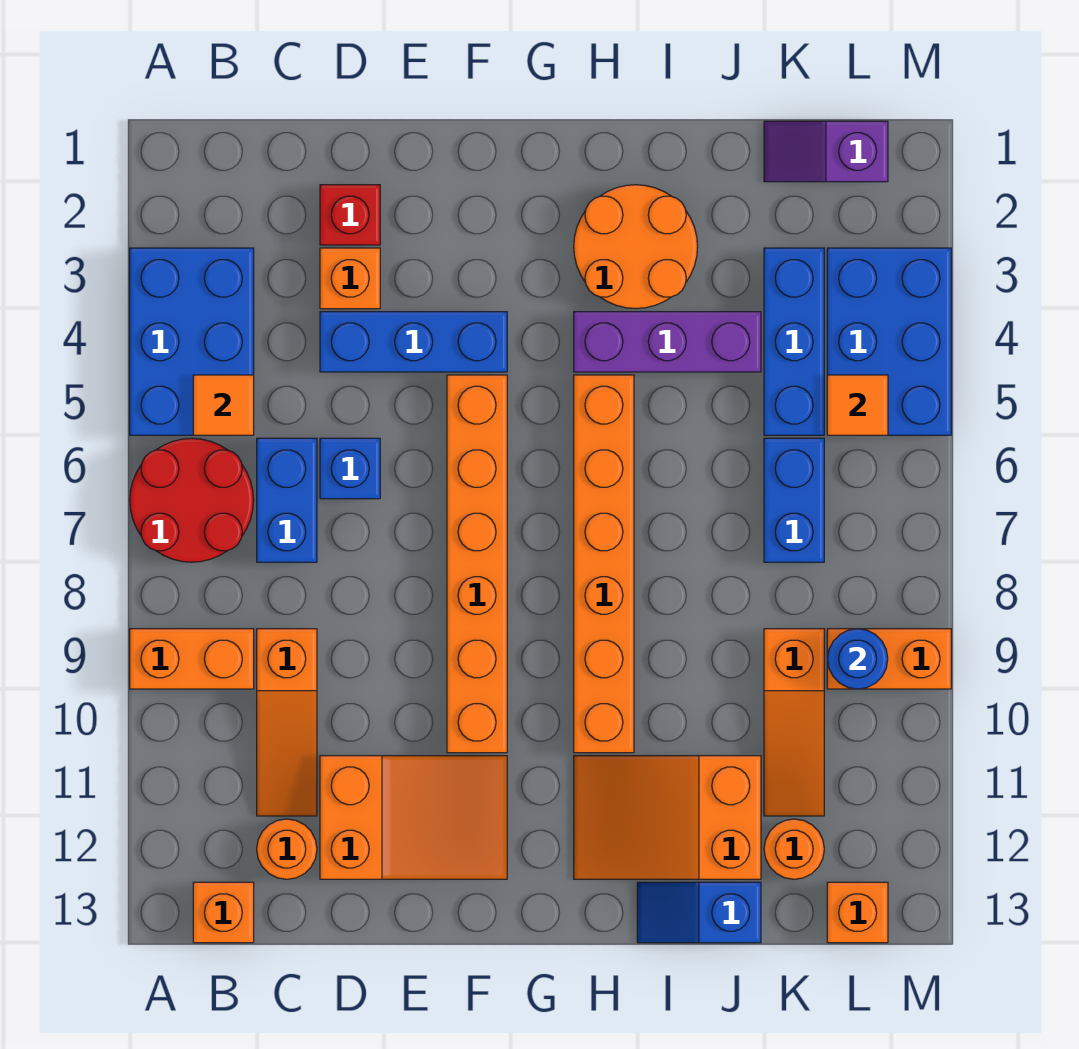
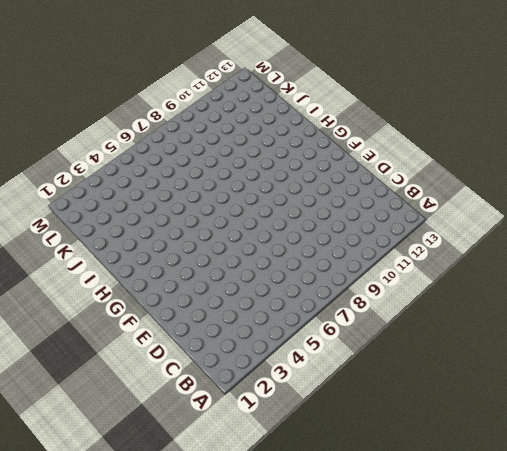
none -> blue brick A3:B5 level 1
none -> red round brick A6:B7 level 1
none -> orange brick A9:B9 level 1

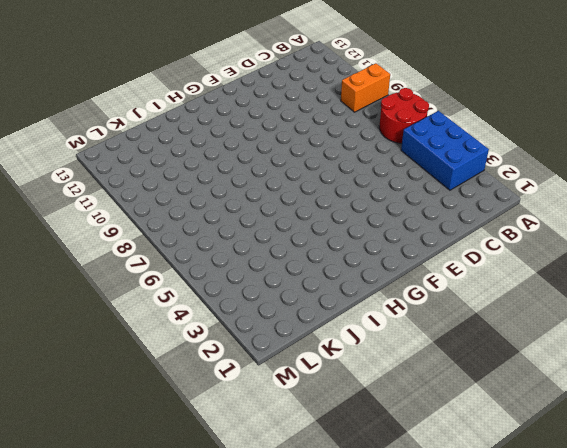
none -> orange brick B13 level 1
none -> blue brick C6:C7 level 1
none -> orange slope C9:C11 level 1 top 9

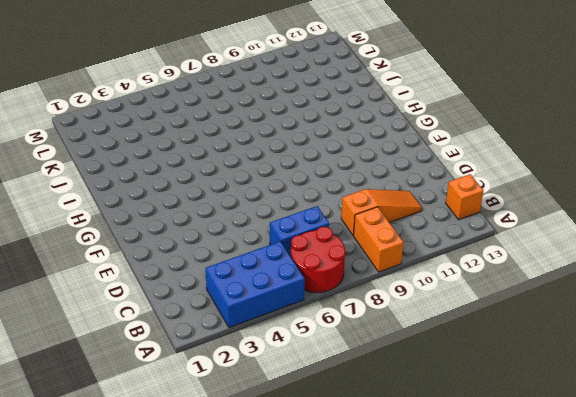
none -> orange round brick C12 level 1
none -> red brick D2 level 1
none -> orange brick D3 level 1

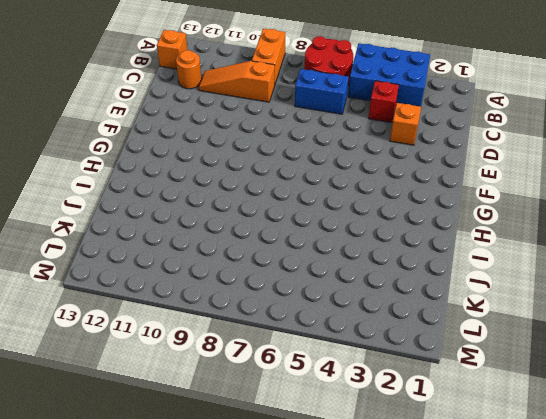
red brick C4 level 1 -> red brick D2 level 1
none -> blue brick D4:F4 level 1
none -> blue brick D6 level 1
none -> orange slope D11:F12 level 1 top D

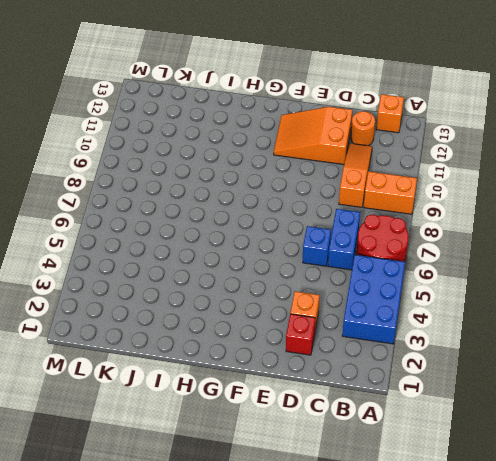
none -> blue brick D4:F4 level 1
none -> orange brick F5:F10 level 1
none -> orange round brick H2:I3 level 1

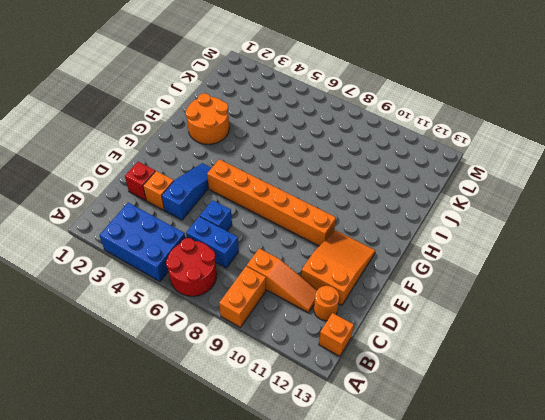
blue slope D4:F4 level 1 top D -> blue brick D4:F4 level 1
none -> purple brick H4:J4 level 1
none -> orange brick H5:H10 level 1
none -> orange slope H11:J12 level 1 top J

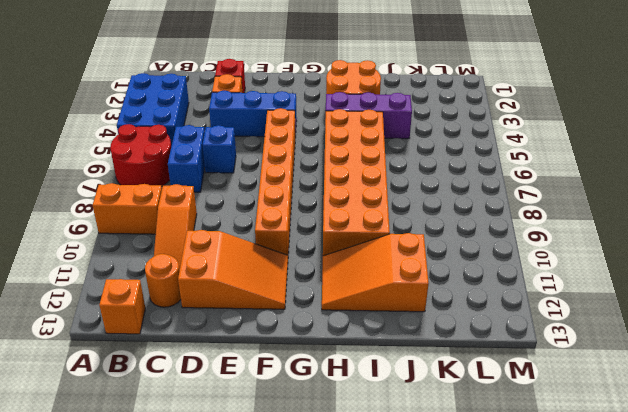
orange brick H5:I10 level 1 -> orange brick H5:H10 level 1
none -> blue slope I13:J13 level 1 top J
none -> purple slope K1:L1 level 1 top L
none -> blue brick K3:K5 level 1

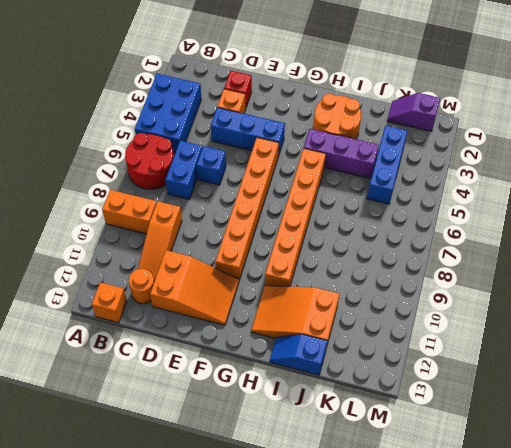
none -> blue brick K6:K7 level 1
none -> orange slope K9:K11 level 1 top 9
none -> orange round brick K12 level 1

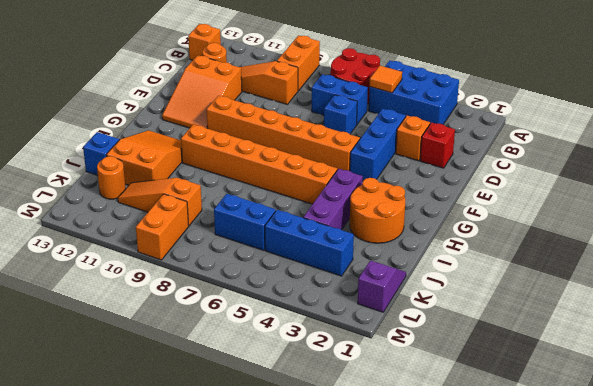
none -> blue brick L3:M5 level 1
none -> orange brick L13 level 1
none -> orange tile L5 level 2

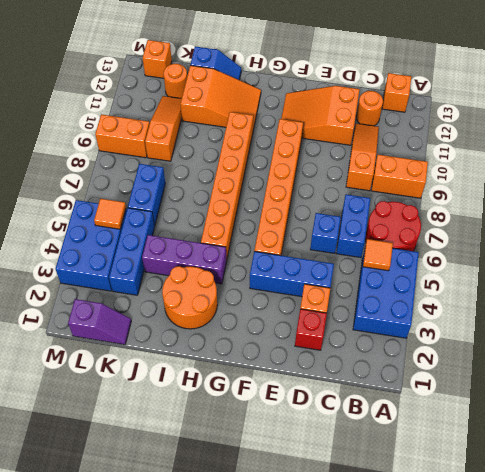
none -> blue round brick L9 level 2

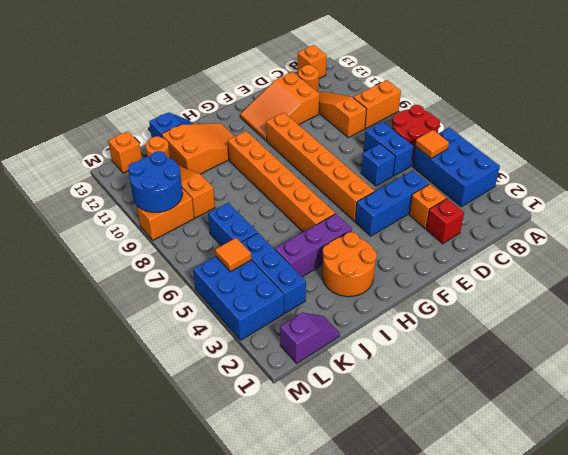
blue round brick L9:M10 level 2 -> blue round brick L9 level 2

